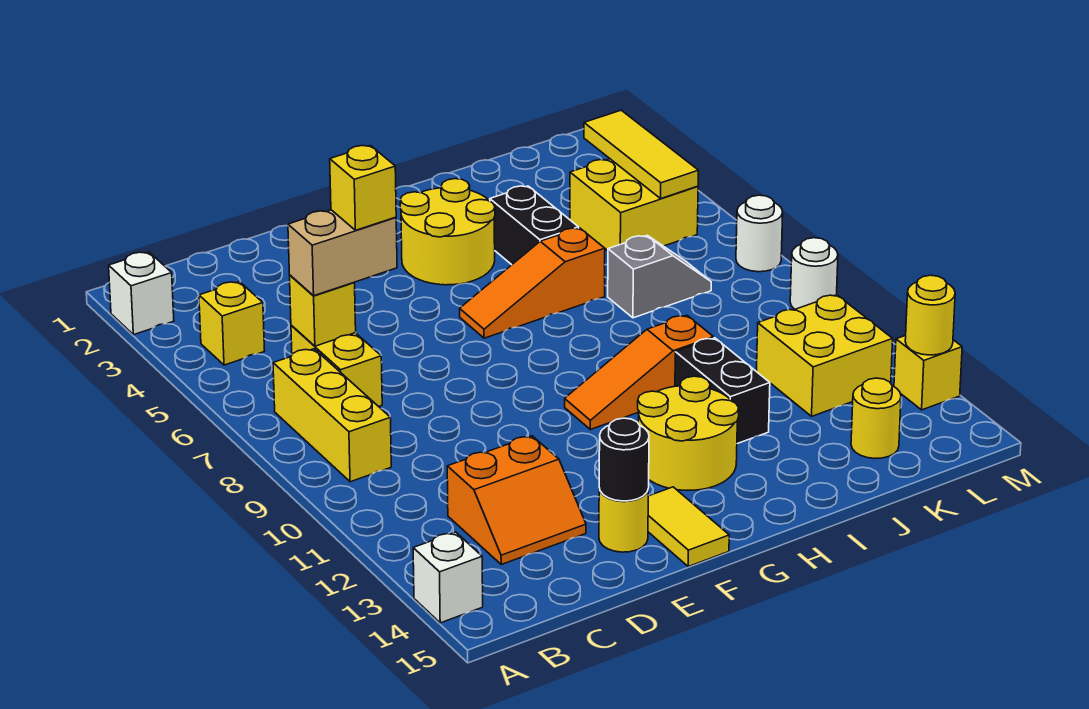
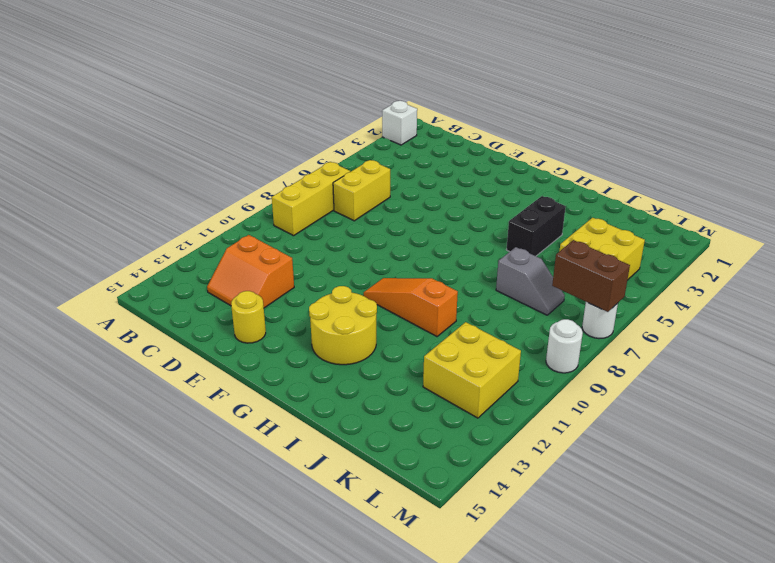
brown brick L7:M7 level 2 -> none
none -> white brick A14 level 1
none -> yellow brick B4 level 1
none -> yellow tile F14:F15 level 1

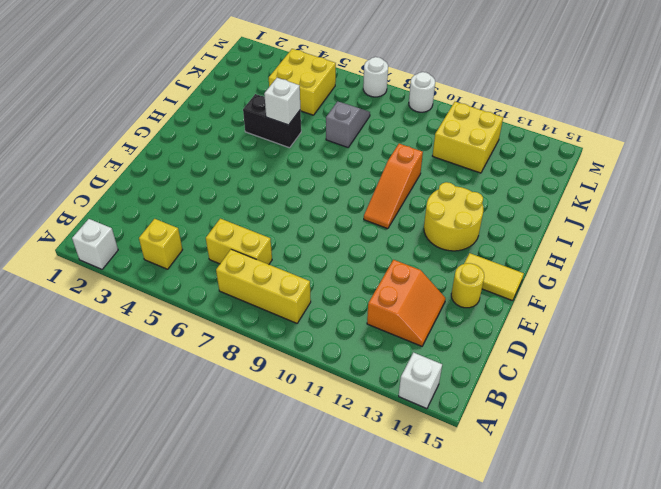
white brick I5 level 2 -> none
none -> yellow round brick G3:H4 level 1
none -> orange slope G6:I6 level 1 top I
none -> black brick I11:I12 level 1

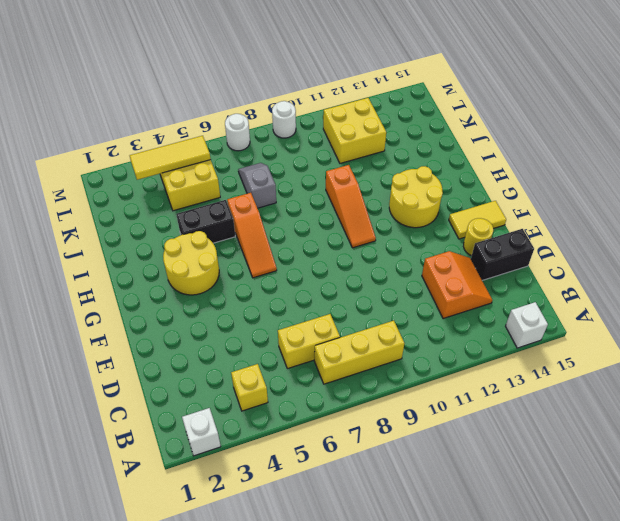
black brick D14:D15 level 1 -> black brick I11:I12 level 1
none -> yellow round brick K14 level 1
none -> yellow brick M13 level 1
none -> yellow brick C6 level 2

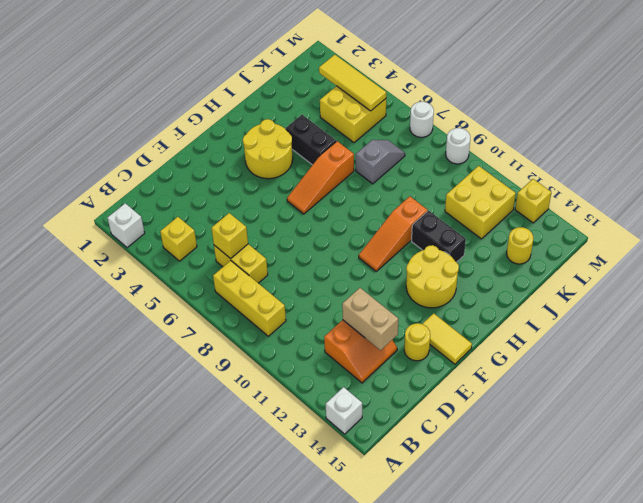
tan brick D12:D13 level 2 -> tan brick C6:D6 level 3
none -> black round brick E14 level 2
none -> yellow round brick M13 level 2
none -> yellow brick D6 level 4

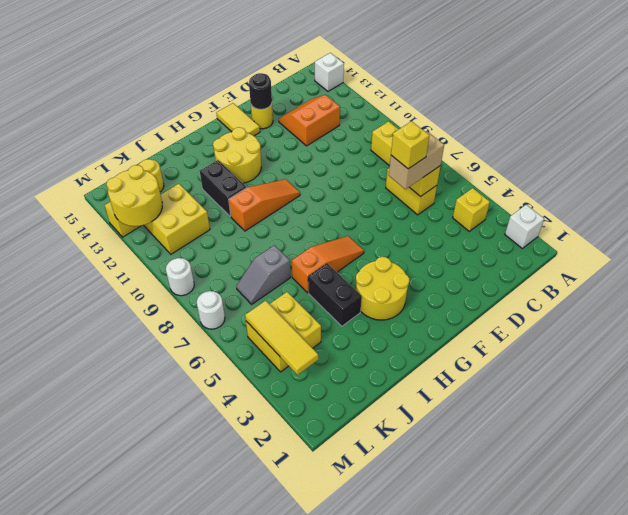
yellow round brick L12:M13 level 2 -> yellow round brick M13 level 2

